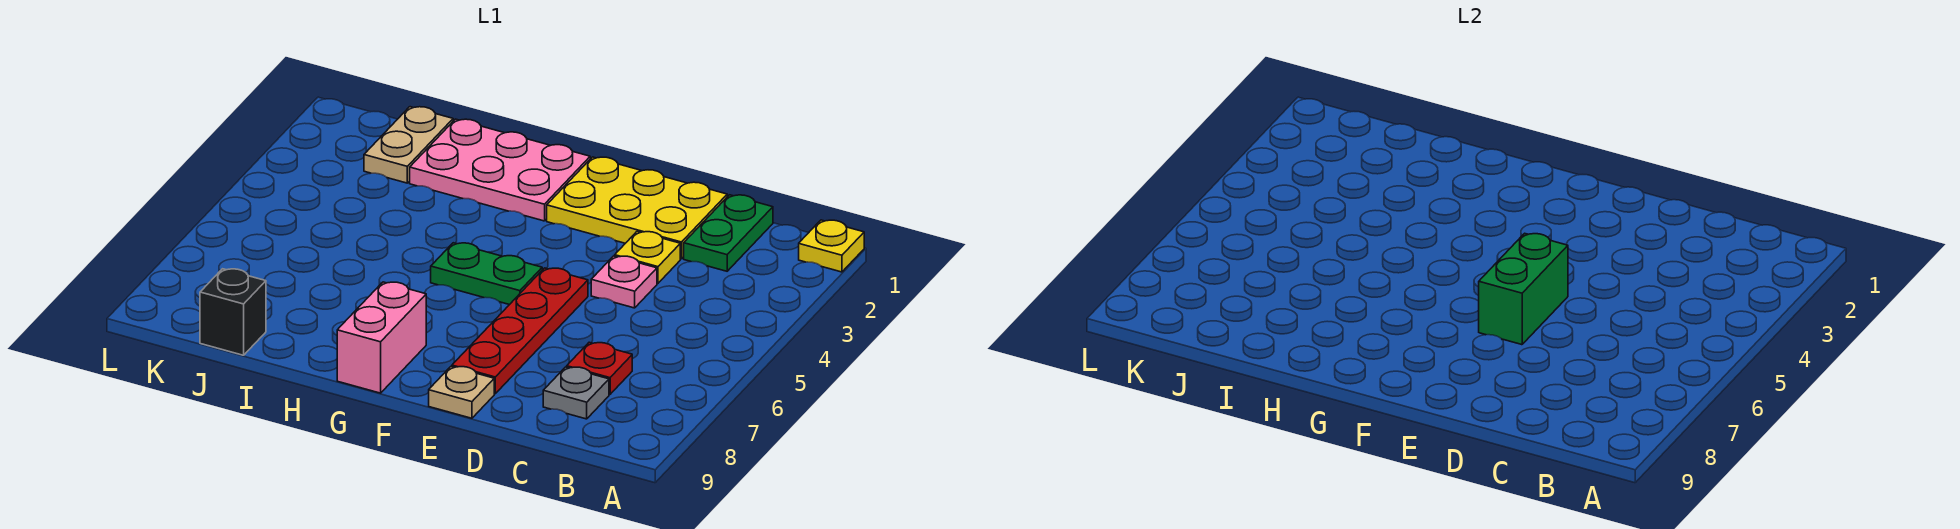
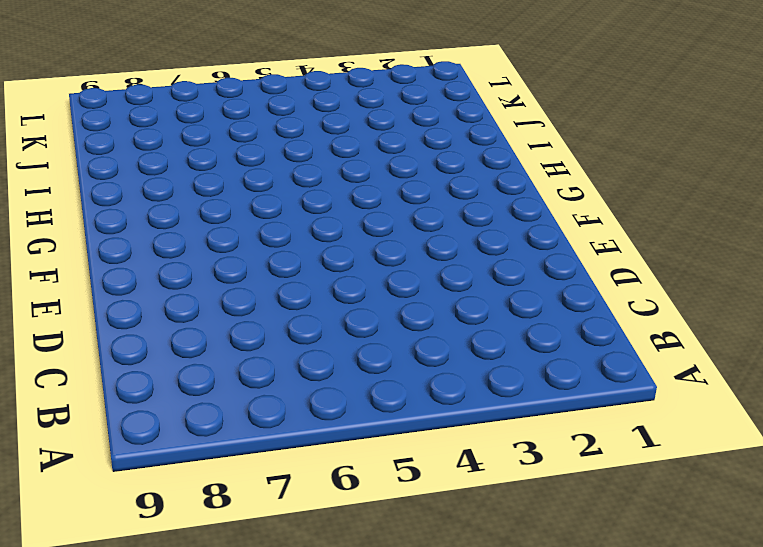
none -> yellow plate A1 level 1
none -> green plate C1:C2 level 1
none -> red plate C7 level 1

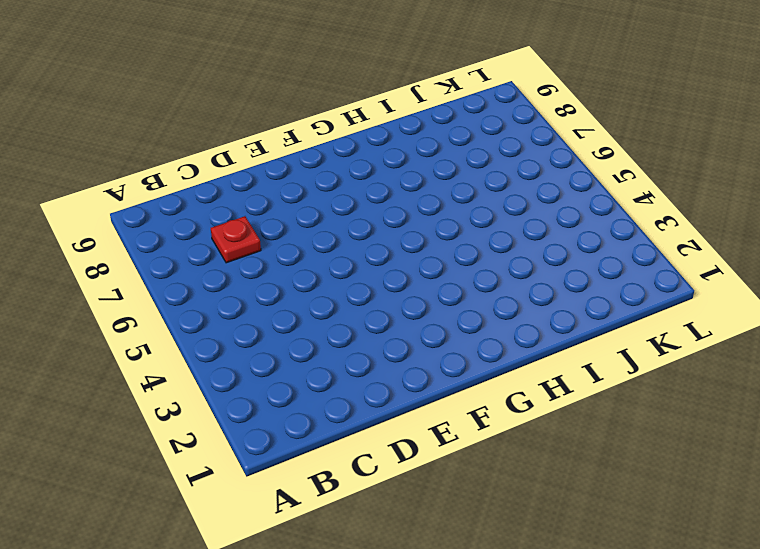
none -> yellow plate A1 level 1
none -> green plate C1:C2 level 1
none -> grey plate C8 level 1

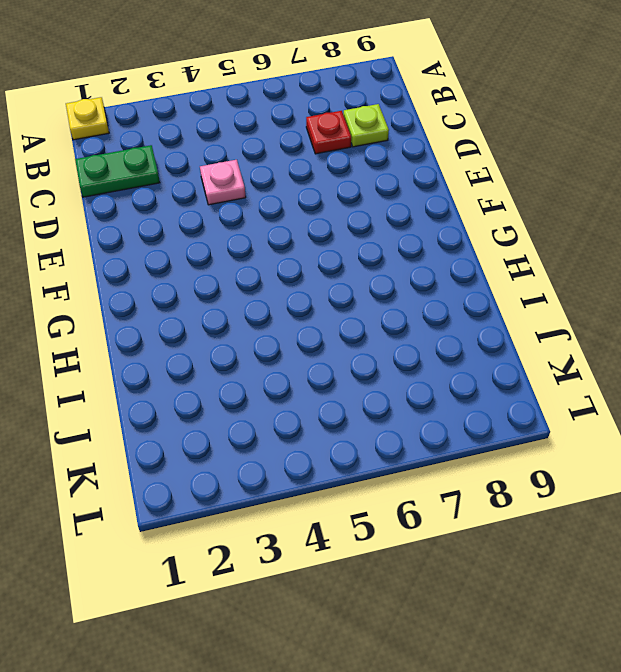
lime plate C8 level 1 -> grey plate C8 level 1
none -> yellow plate D1:F2 level 1
none -> yellow plate D3 level 1
none -> red plate E5:E8 level 1

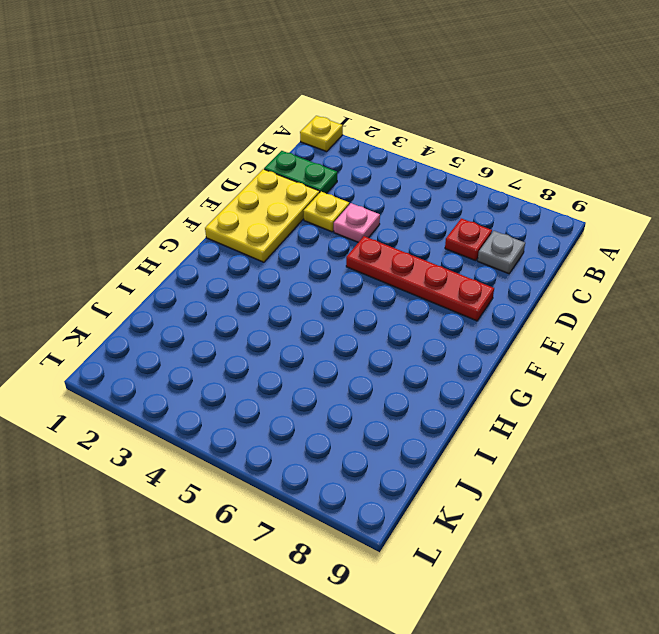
none -> tan plate E9 level 1
none -> green plate F5:G5 level 1
none -> pink plate G1:I2 level 1

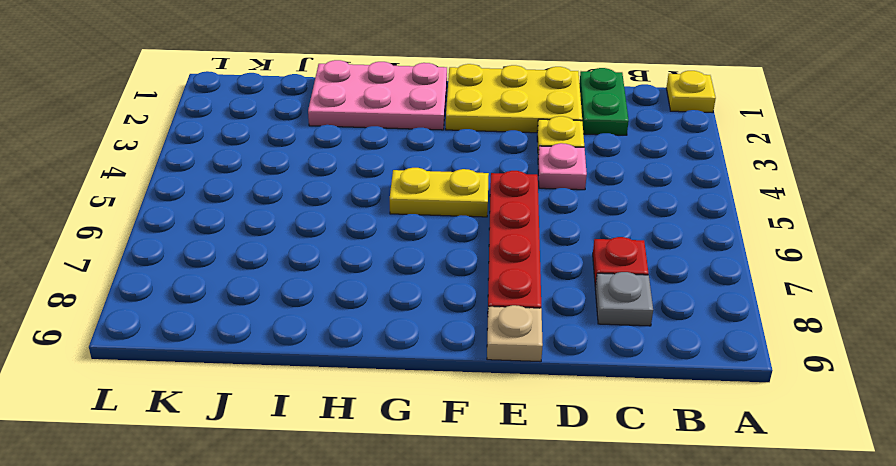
yellow plate F5:G5 level 1 -> green plate F5:G5 level 1
none -> pink brick G8:G9 level 1
none -> tan plate J1:J2 level 1
none -> black brick J9 level 1

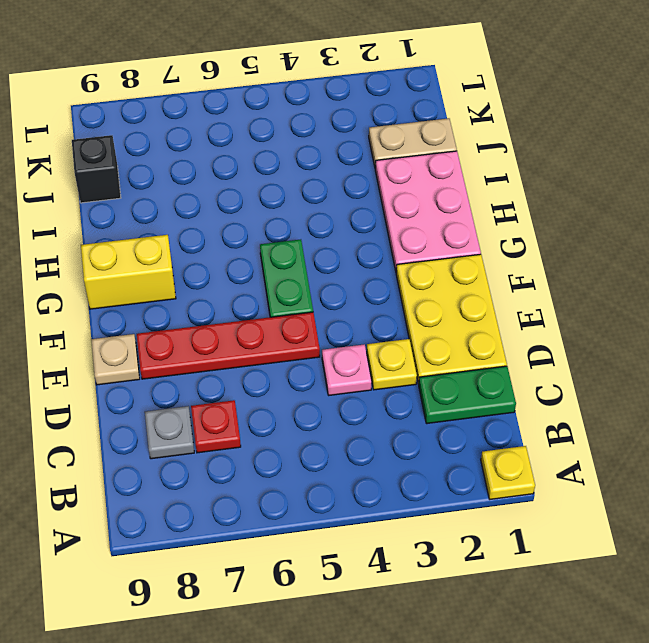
yellow brick G8:G9 level 1 -> pink brick G8:G9 level 1
none -> green brick E5:E6 level 2

